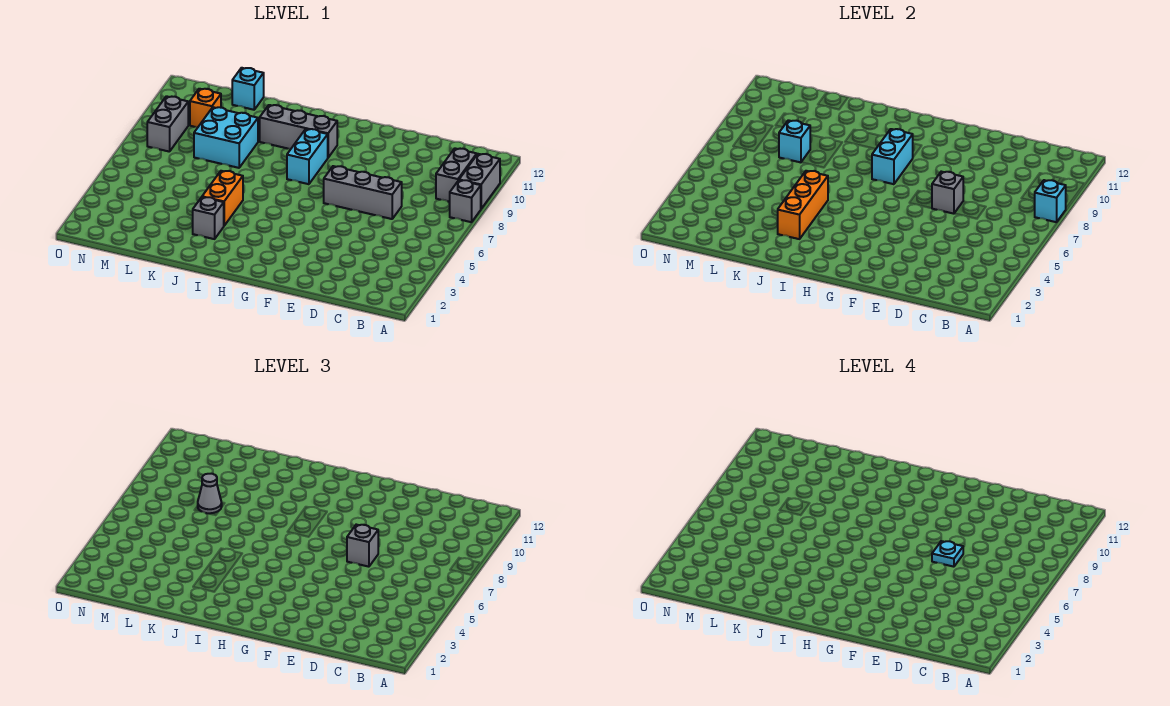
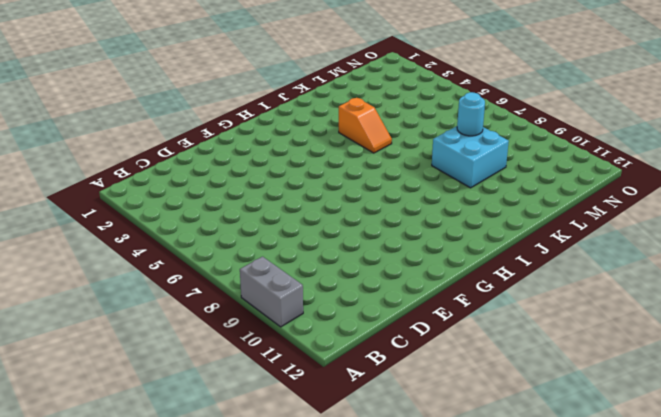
orange slope J4:J5 level 1 top 4 -> orange brick J4:J5 level 1
cyan round brick L8 level 2 -> cyan brick L8 level 2
none -> grey brick A8 level 1
none -> grey brick B9:B10 level 1
none -> grey brick D7:F7 level 1

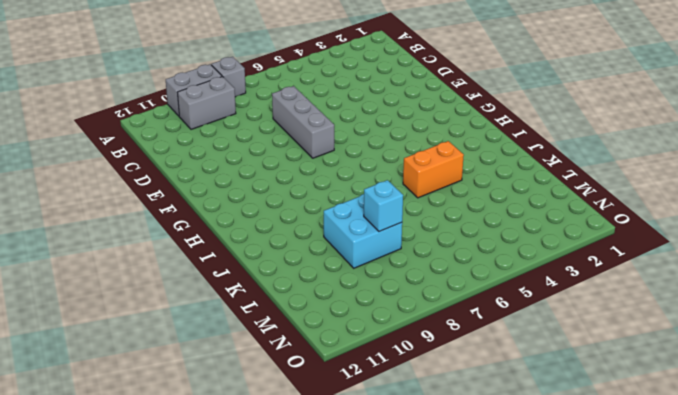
none -> cyan brick H8:H9 level 1
none -> grey brick H10:J10 level 1
none -> grey brick J3 level 1

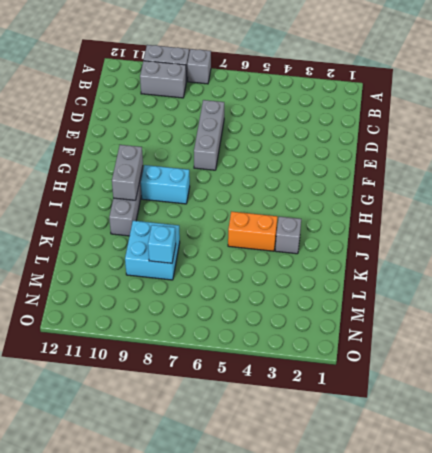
grey brick H10:I10 level 2 -> grey brick N8:N9 level 1
none -> cyan brick L12 level 1
none -> orange brick M10 level 1
none -> cyan brick A8 level 2

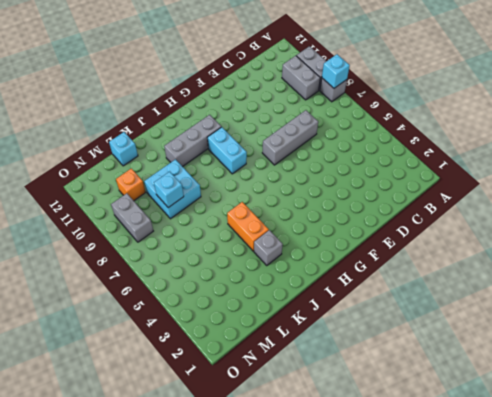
none -> grey brick E7 level 2
none -> cyan brick H8:H9 level 2
none -> orange brick J3:J5 level 2

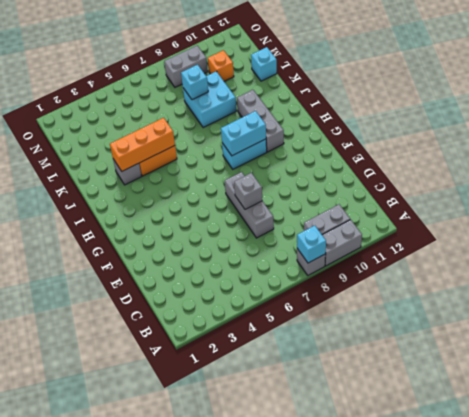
none -> grey brick E7 level 3
none -> grey cone L8 level 3
none -> cyan plate E7 level 4

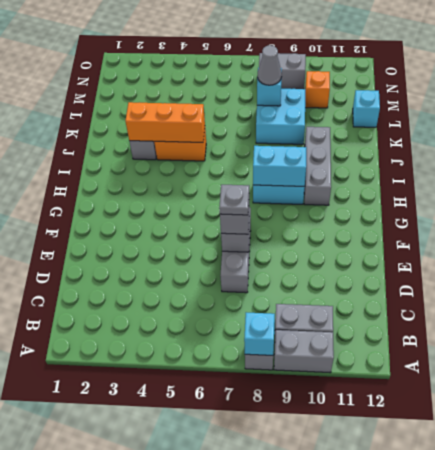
grey plate E7 level 4 -> cyan plate E7 level 4

